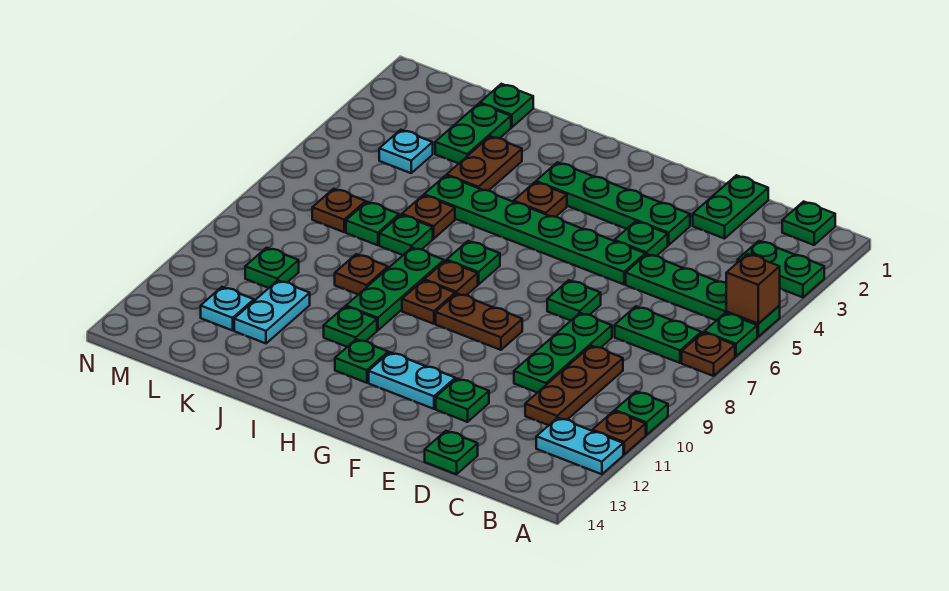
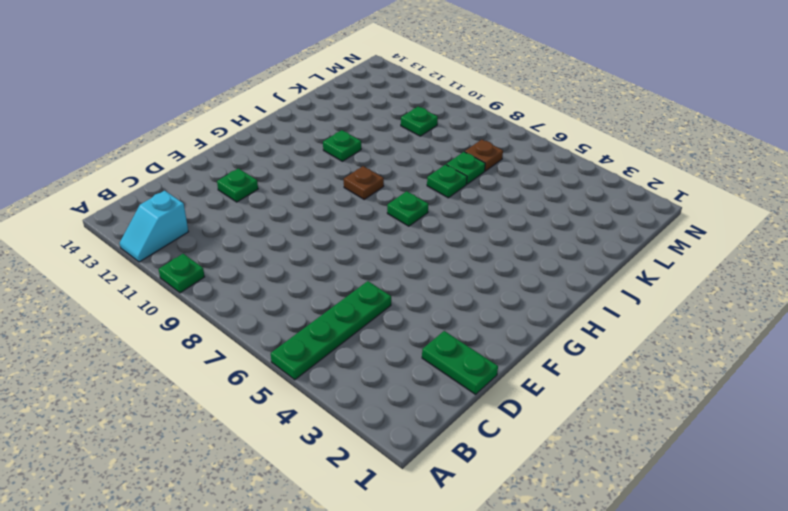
cyan slope A12:B12 level 1 top B -> cyan plate A12:B12 level 1
none -> green plate A3:B3 level 1
none -> green plate A6 level 1
none -> brown plate A7 level 1
none -> brown plate A11 level 1

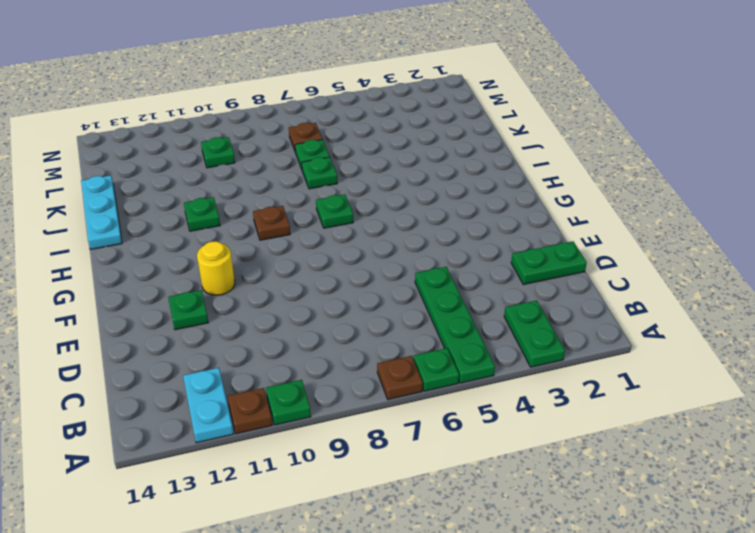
yellow round brick F11 level 1 -> none
cyan plate I14:K14 level 1 -> none
none -> green plate B1 level 1
none -> green plate B7:C7 level 1
none -> brown plate C9:C11 level 1
none -> green plate D8:D10 level 1

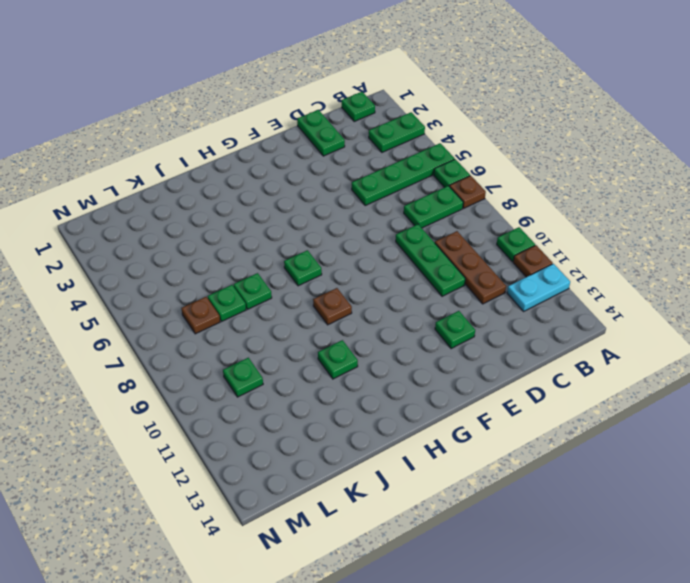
none -> green plate D14 level 1
none -> green plate E3:H3 level 1
none -> green plate E4 level 1
none -> green plate E5:J5 level 1

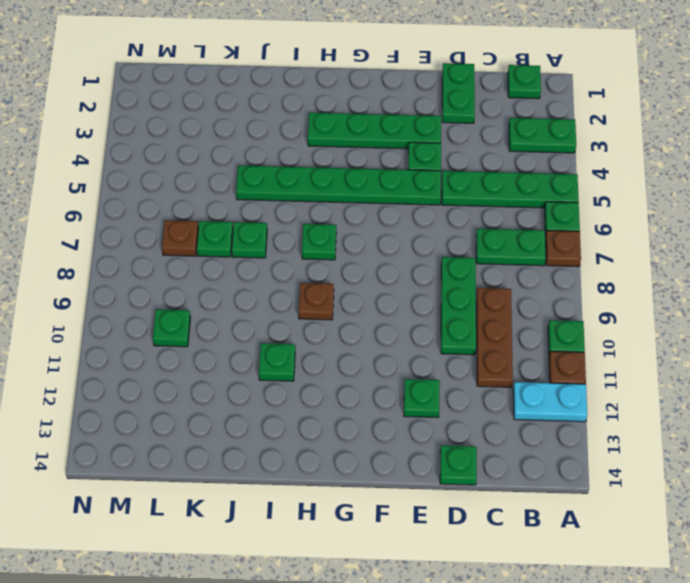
none -> green plate E7 level 1
none -> brown plate F9:G9 level 1
none -> cyan plate F12:G12 level 1
none -> brown plate H4 level 1

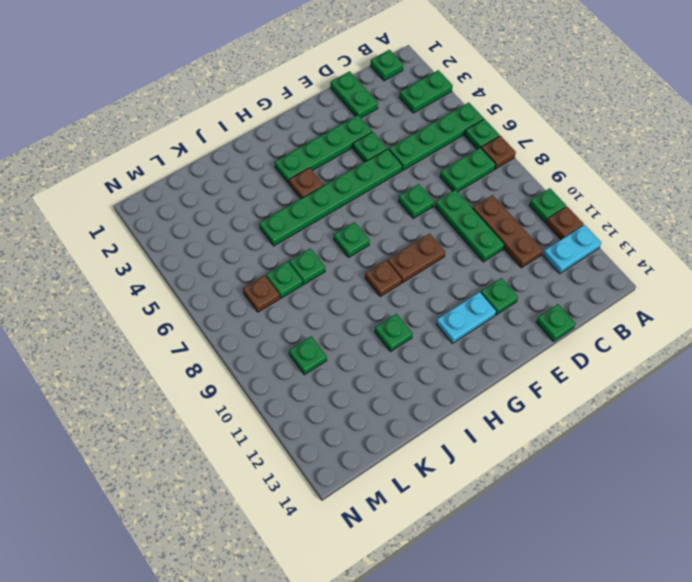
none -> brown plate H8 level 1
none -> green plate H12 level 1
none -> green plate I8:I10 level 1
none -> brown plate J3:J4 level 1

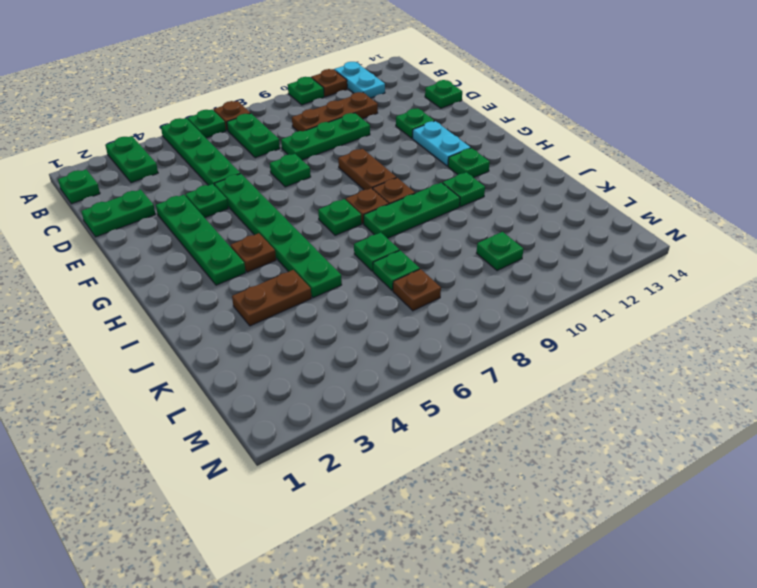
none -> brown plate J6 level 1
none -> brown plate J9 level 1
none -> green plate K1 level 1
none -> green plate K2:K3 level 1

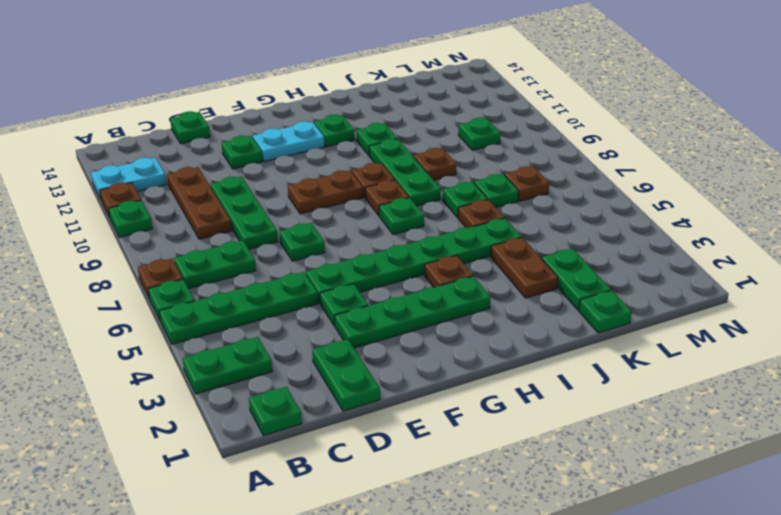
none -> cyan plate K11:K12 level 1
none -> cyan plate L4 level 1
none -> cyan plate L12 level 1
none -> brown brick A5 level 2

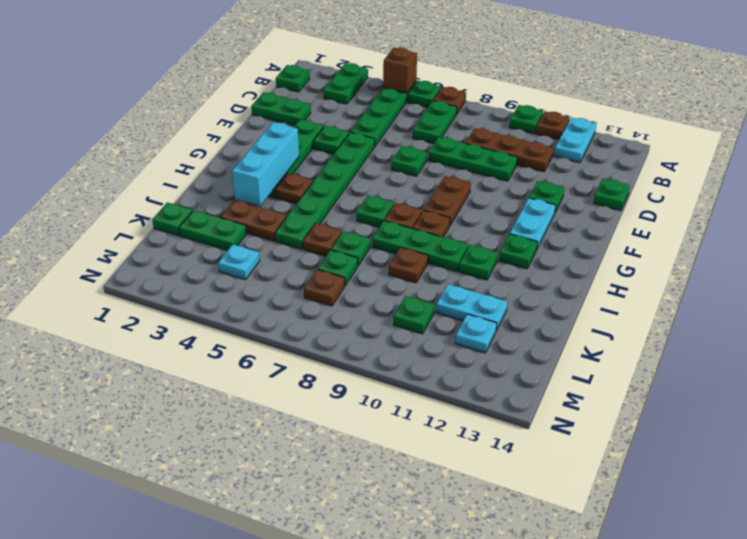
cyan brick G3:I3 level 2 -> none

